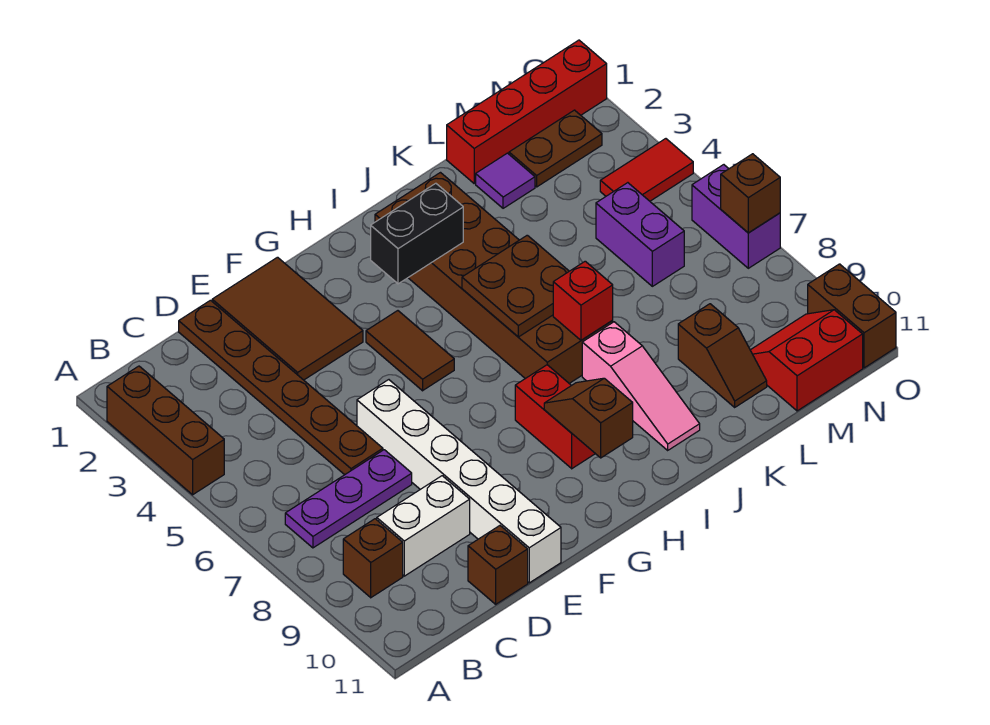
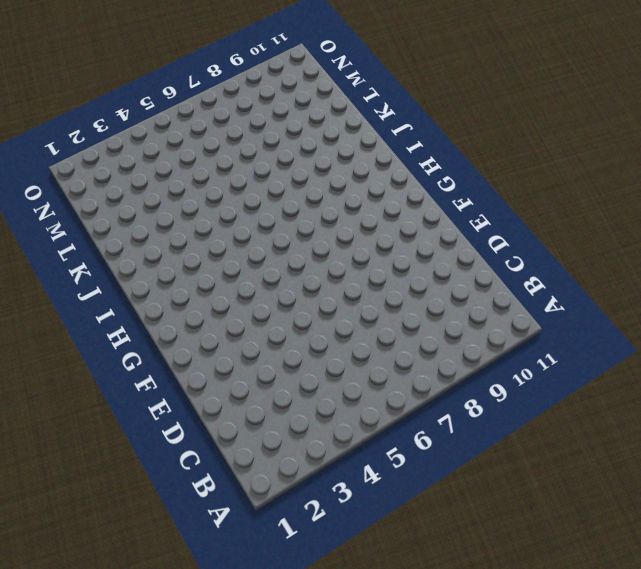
none -> brown brick A2:A4 level 1
none -> purple plate B7:D7 level 1
none -> brown brick B9 level 1

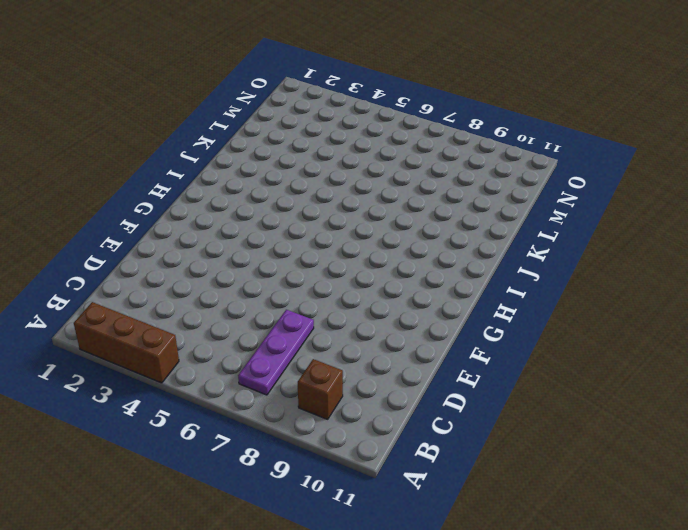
none -> white brick C9:D9 level 1
none -> brown plate D1:D6 level 1
none -> brown brick D11 level 1

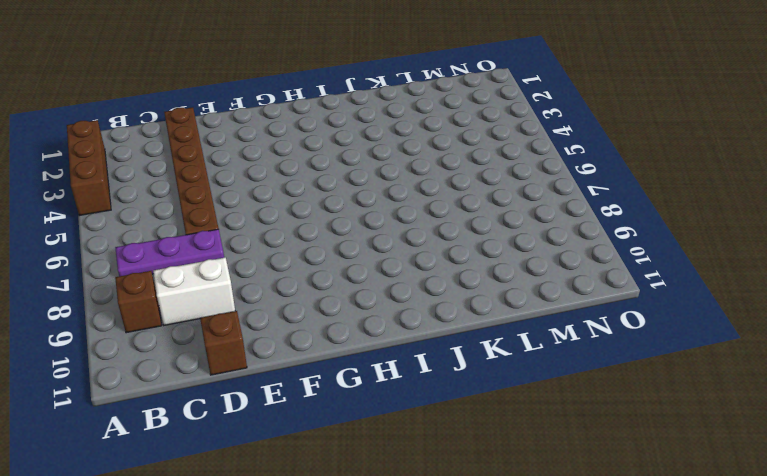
none -> brown tile E1:F3 level 1
none -> white brick E6:E11 level 1
none -> brown tile G4:G5 level 1

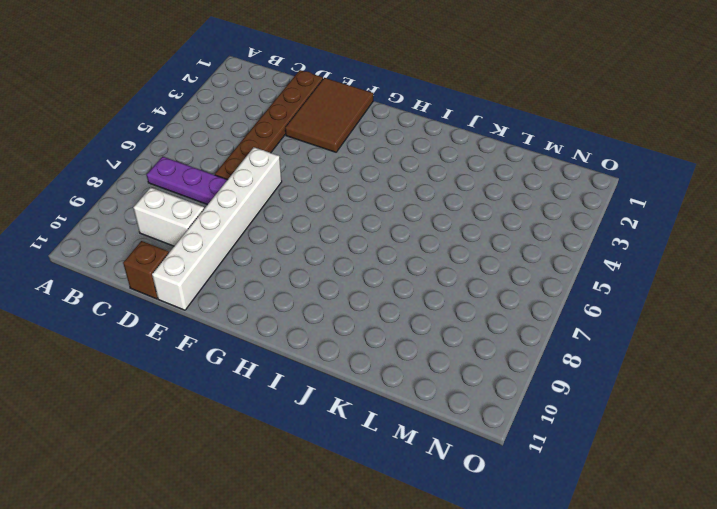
none -> brown brick A2:A4 level 1
none -> brown brick B9 level 1
none -> brown tile G4:G5 level 1

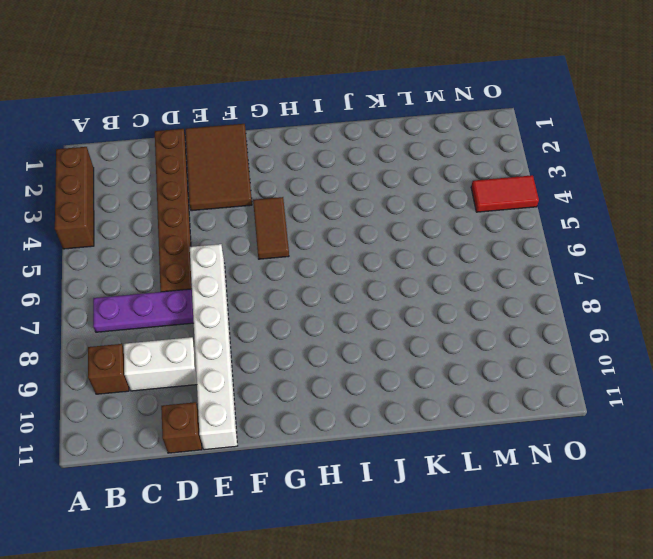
none -> red brick H8:H9 level 1
none -> brown brick I2:J7 level 1
none -> pink slope J8:J10 level 1 top 8

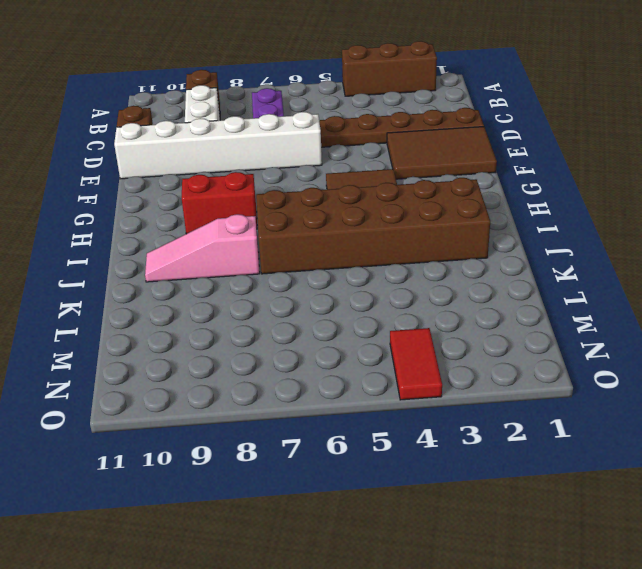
none -> red brick L1:O1 level 1
none -> purple tile L2 level 1
none -> brown slope L9:L10 level 1 top 9

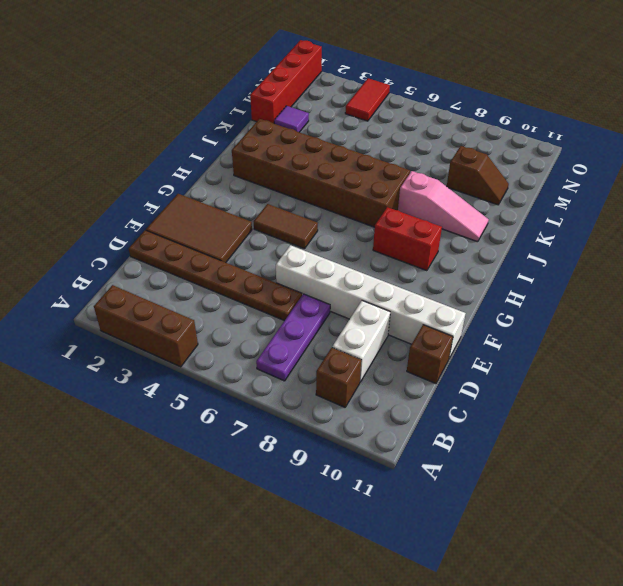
none -> brown plate M2:N2 level 1
none -> purple brick M5:M6 level 1
none -> red slope M10:N11 level 1 top 11

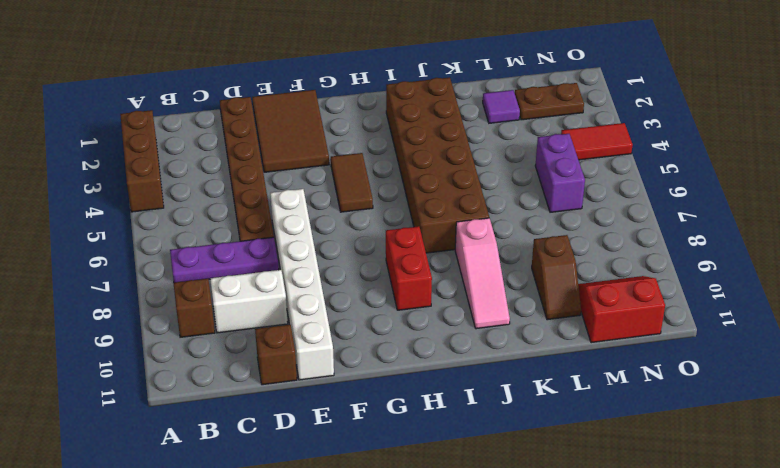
none -> red brick L1:O1 level 1
none -> purple brick O6:O7 level 1
none -> brown brick O10:O11 level 1

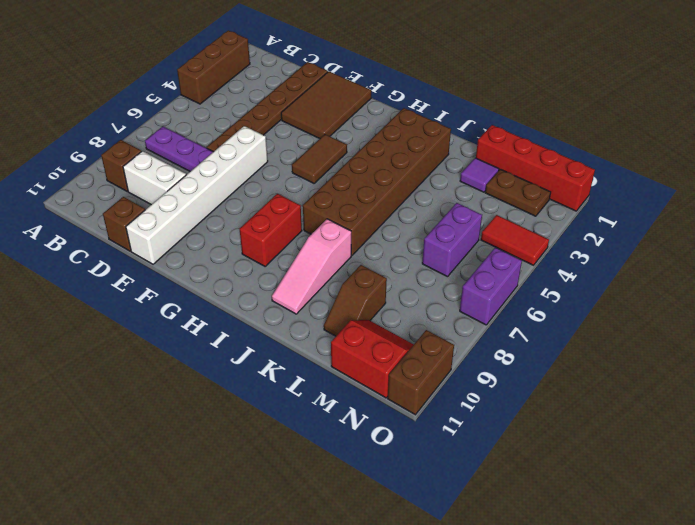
none -> black brick H3:I3 level 2
none -> brown slope H9:H10 level 2 top 10
none -> brown plate I5:J6 level 2

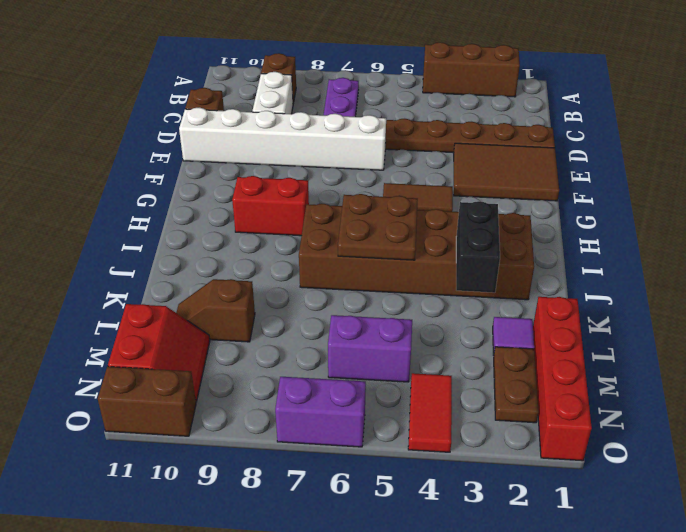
black brick J3:K3 level 2 -> black brick H3:I3 level 2
none -> pink slope J8:J10 level 1 top 8
none -> brown slope H9:H10 level 2 top 10
none -> red brick J7 level 2

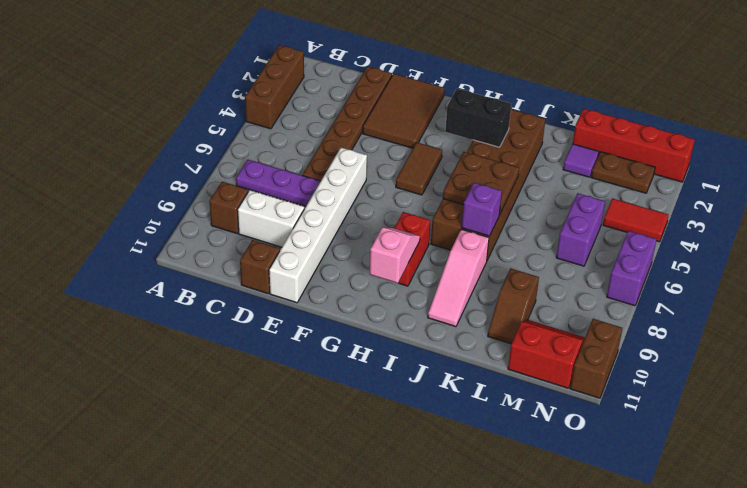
pink slope H9:H10 level 2 top 10 -> brown slope H9:H10 level 2 top 10
purple brick J7 level 2 -> red brick J7 level 2
none -> brown brick O7 level 2

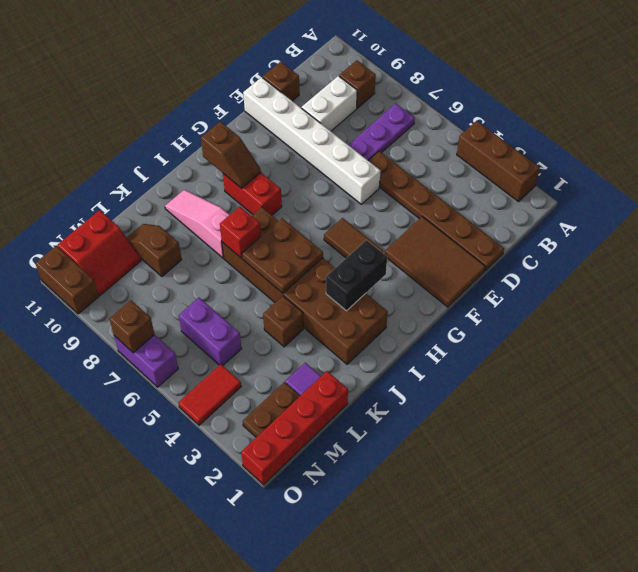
brown brick K4 level 1 -> none

